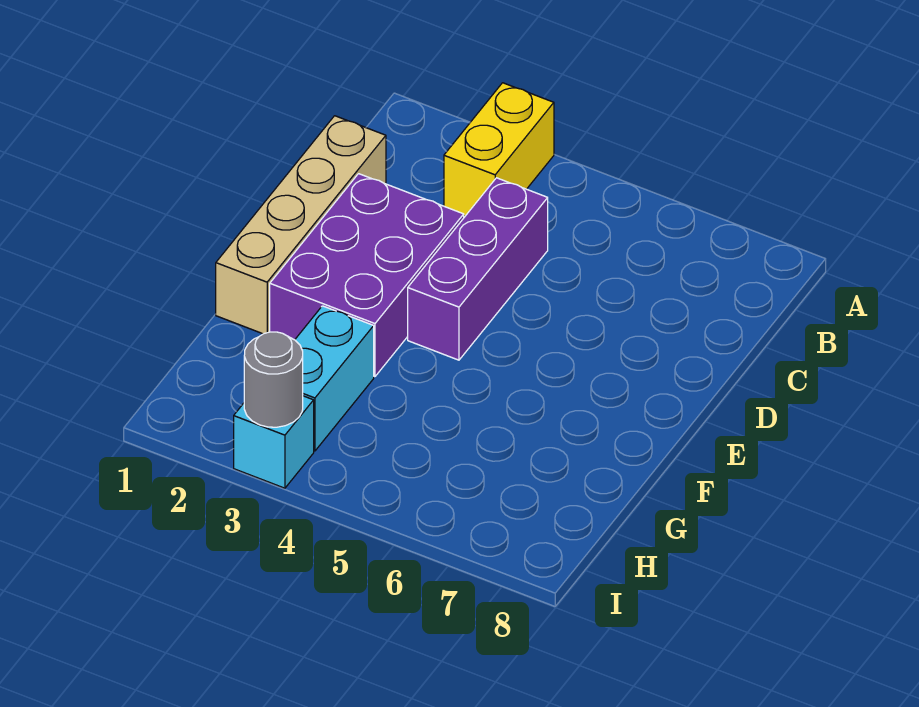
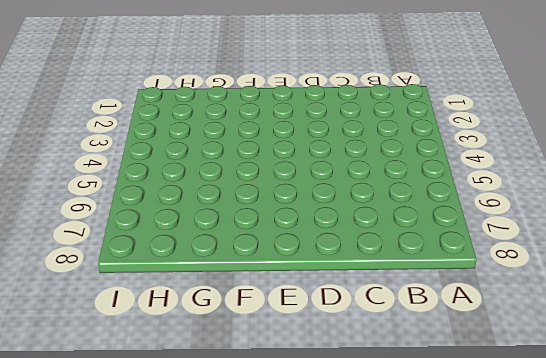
none -> yellow brick A3:B3 level 1
none -> tan brick C1:F1 level 1

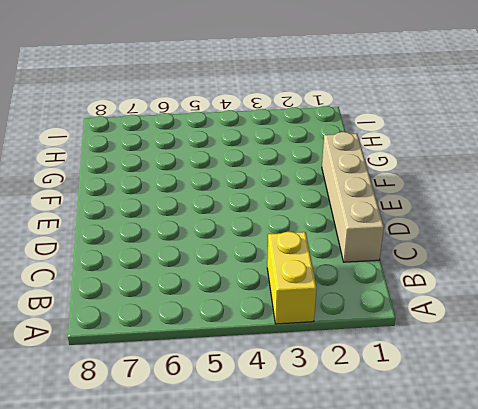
none -> purple brick C4:E4 level 1
none -> purple brick D2:F3 level 1

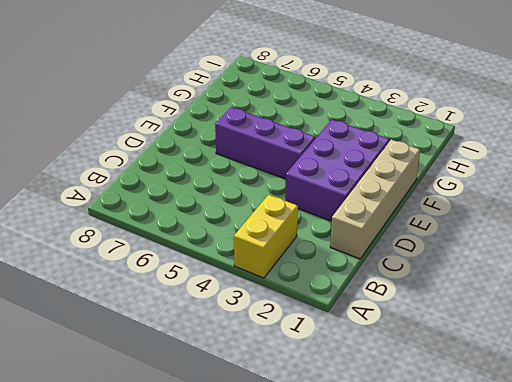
purple brick E4:E6 level 1 -> purple brick C4:E4 level 1
none -> cyan brick G3:H3 level 1
none -> cyan brick I3 level 1

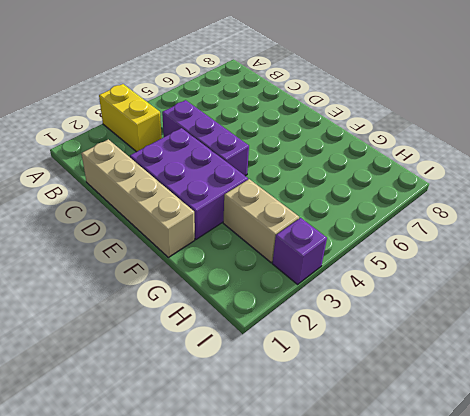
tan brick G3:H3 level 1 -> cyan brick G3:H3 level 1
purple brick I3 level 1 -> cyan brick I3 level 1
none -> grey round brick I3 level 2

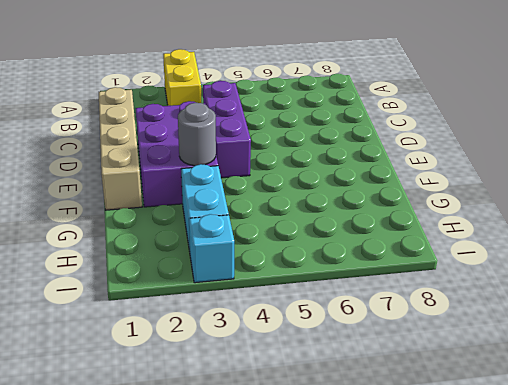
grey round brick F3 level 2 -> grey round brick I3 level 2

